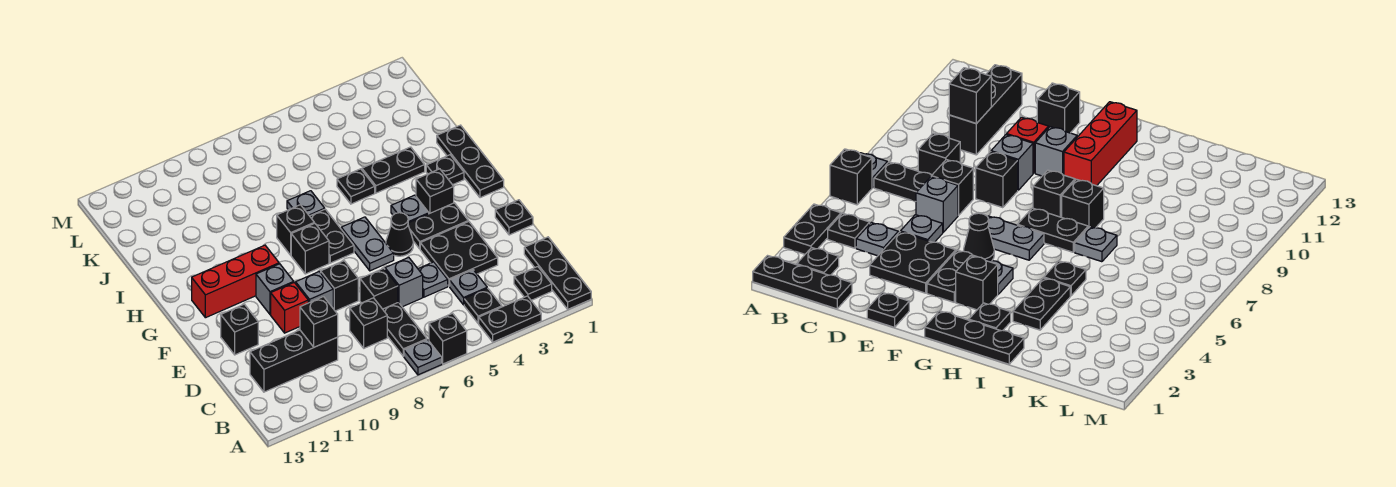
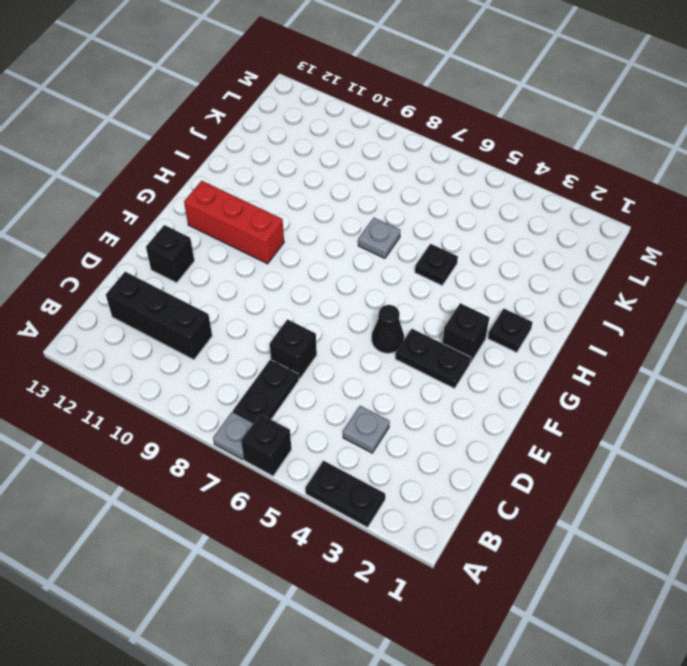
none -> black plate A1:C1 level 1
none -> black plate B2 level 1
none -> black plate B4 level 1
none -> black brick C8 level 1

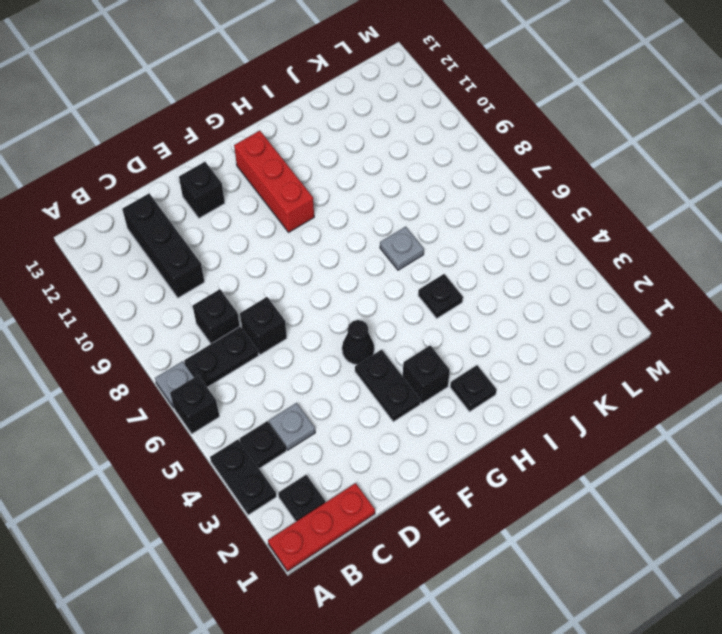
red plate A1:C1 level 1 -> black plate A1:C1 level 1
none -> black plate D3:E4 level 1
none -> grey plate D5 level 1
none -> grey brick D6 level 1
none -> black plate E1 level 1

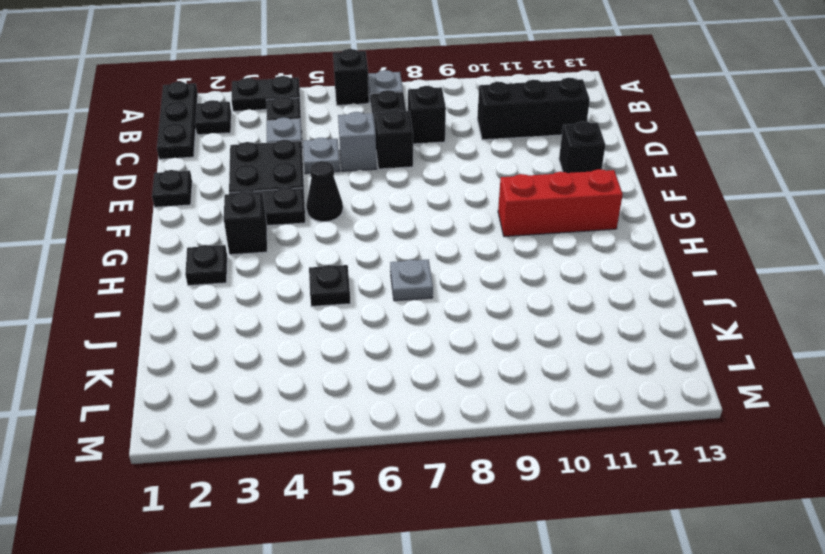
none -> black brick E8 level 1
none -> grey brick E9 level 1
none -> red brick E10 level 1
none -> grey plate F6:G6 level 1

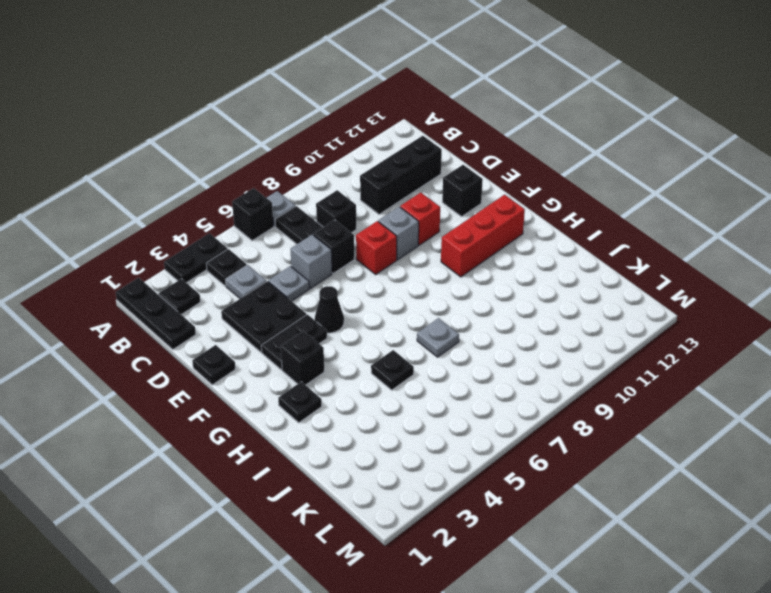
red brick E8 level 1 -> black brick E8 level 1
none -> grey plate F6:G6 level 1
none -> grey brick F10 level 1
none -> black plate G1:I1 level 1
none -> grey plate G4 level 1

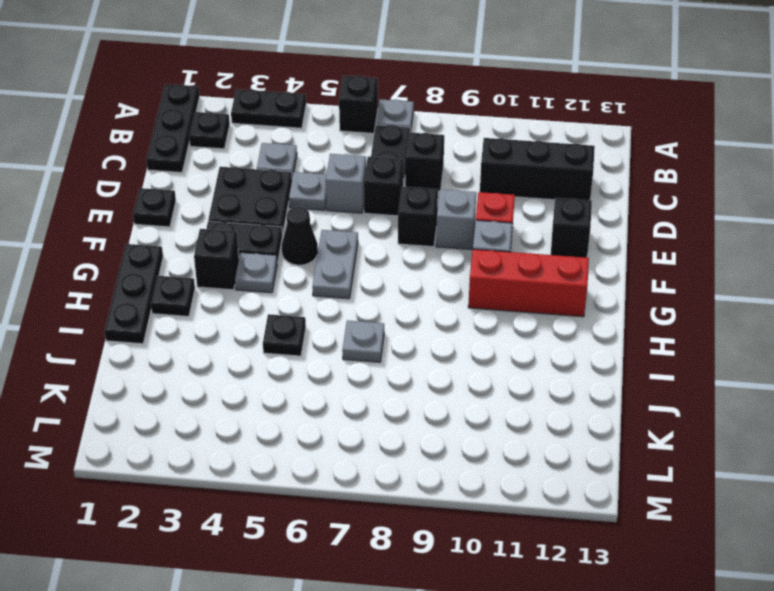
none -> black plate B4 level 1
none -> black plate G7:H7 level 1
none -> black brick G8 level 1
none -> black brick H8 level 1

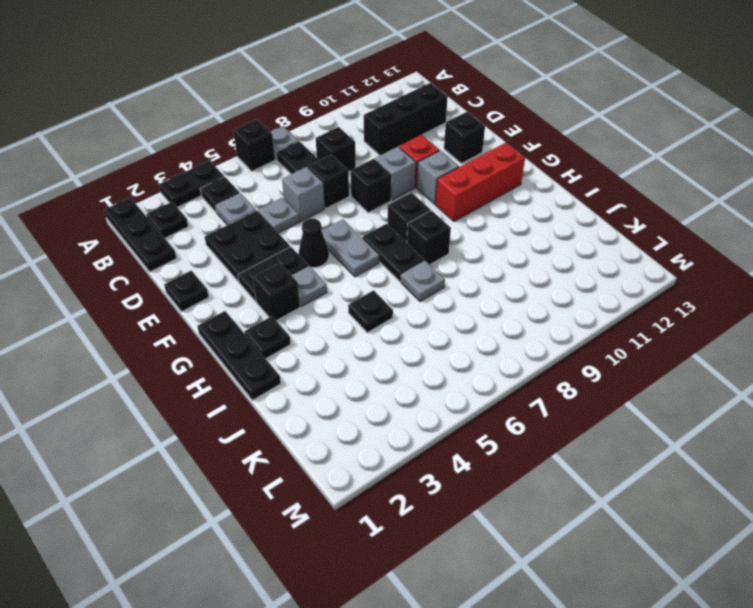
none -> black plate I3:I4 level 1
none -> black brick C10 level 2

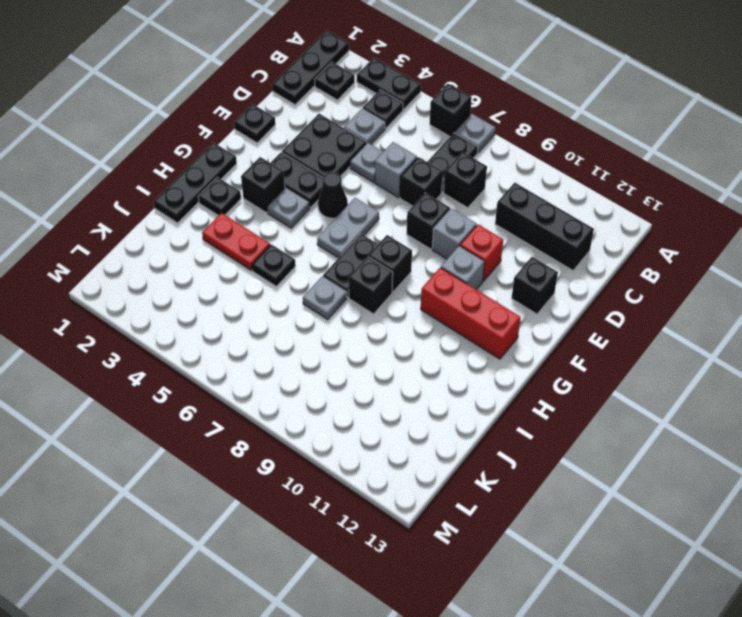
red plate I3:I4 level 1 -> black plate I3:I4 level 1
none -> black brick C10 level 2

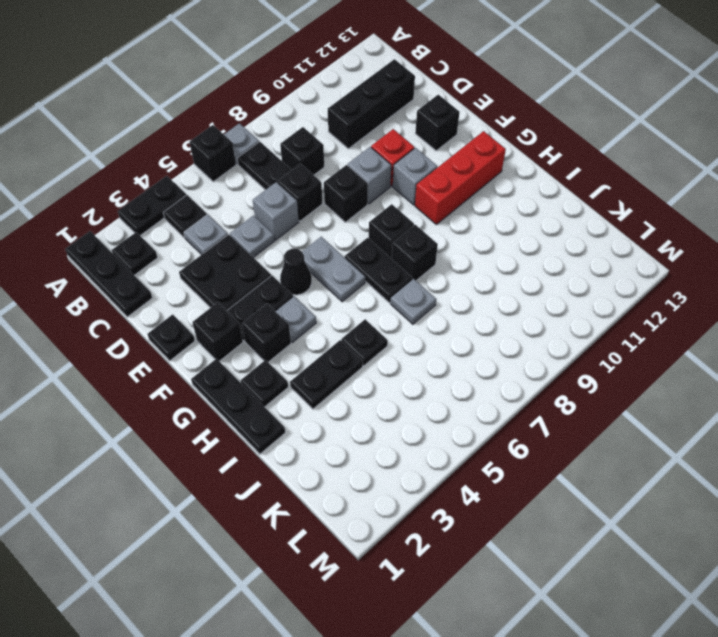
black brick F2 level 1 -> black brick C10 level 2

